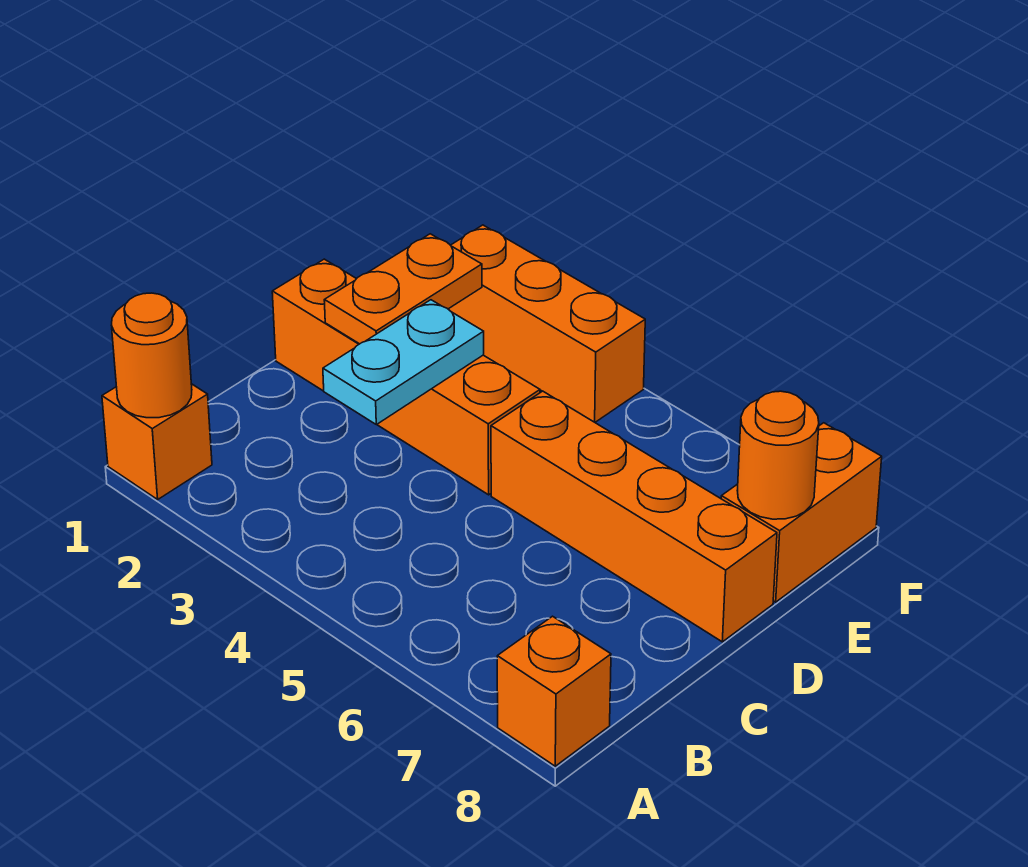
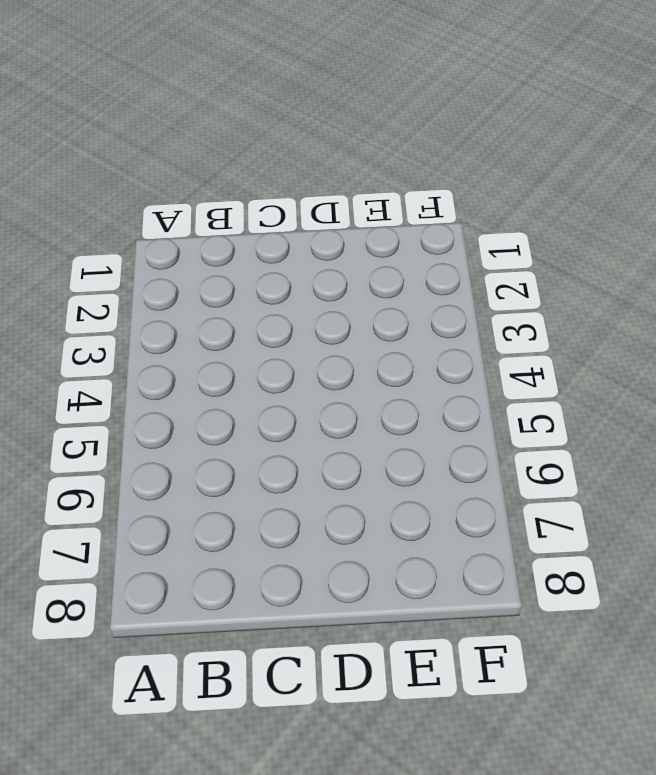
none -> orange brick A1 level 1
none -> orange brick A8 level 1

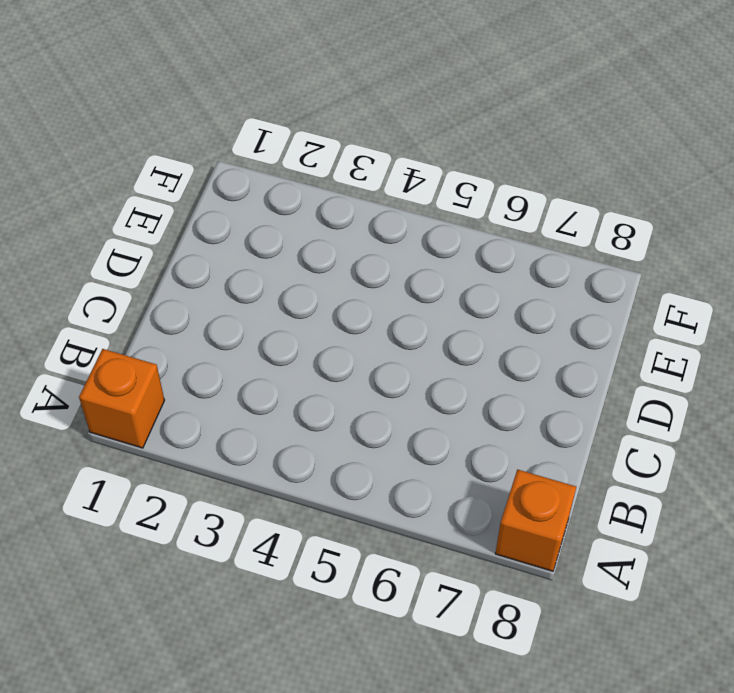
none -> orange brick D1:D4 level 1
none -> orange brick D5:D8 level 1

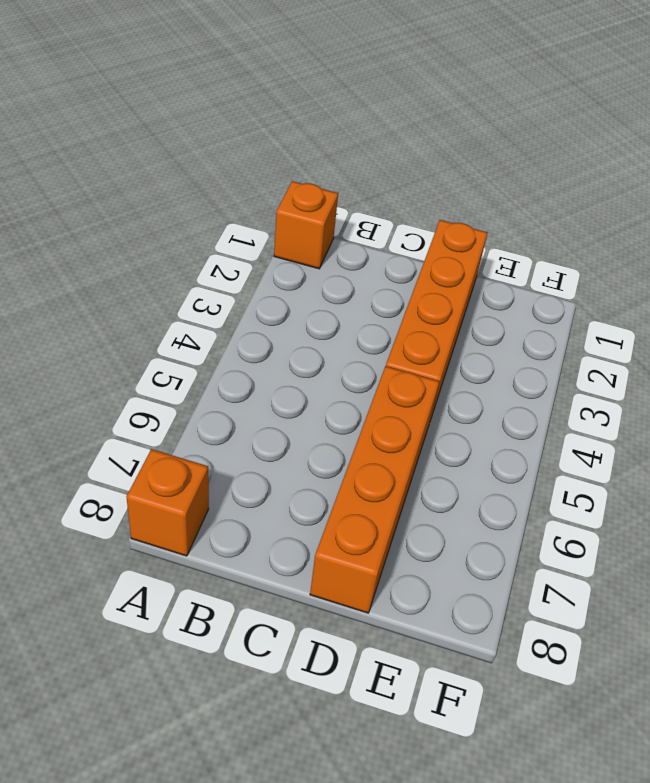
none -> orange brick E8:F8 level 1
none -> orange brick F2:F4 level 1

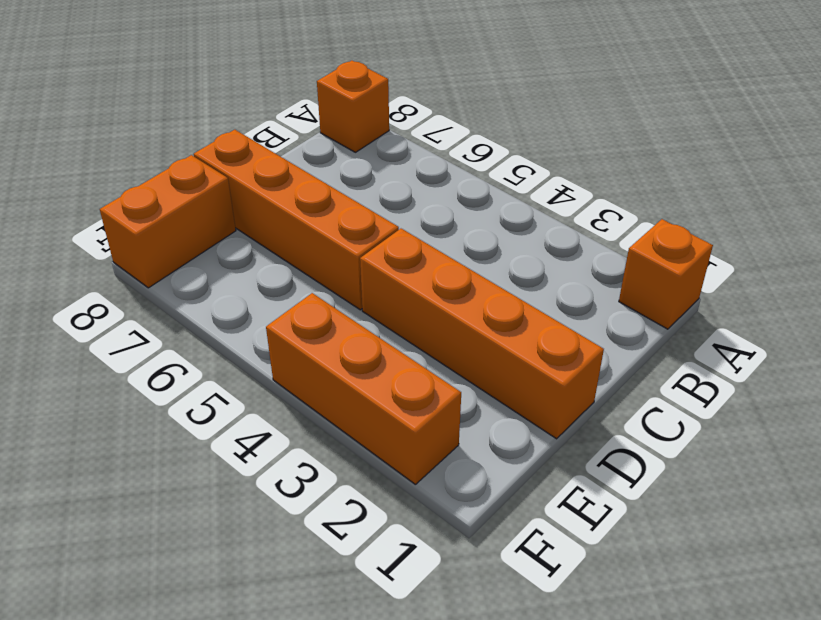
none -> orange round brick A1 level 2
none -> cyan plate C3:D3 level 2

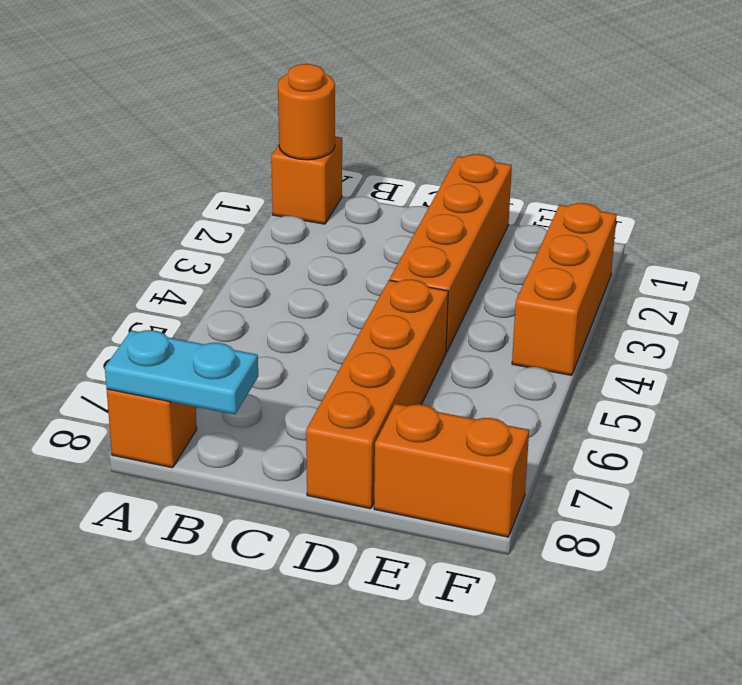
cyan plate A8:B8 level 2 -> cyan plate C3:D3 level 2
none -> orange plate D2:E2 level 2
none -> orange round brick E8 level 2

